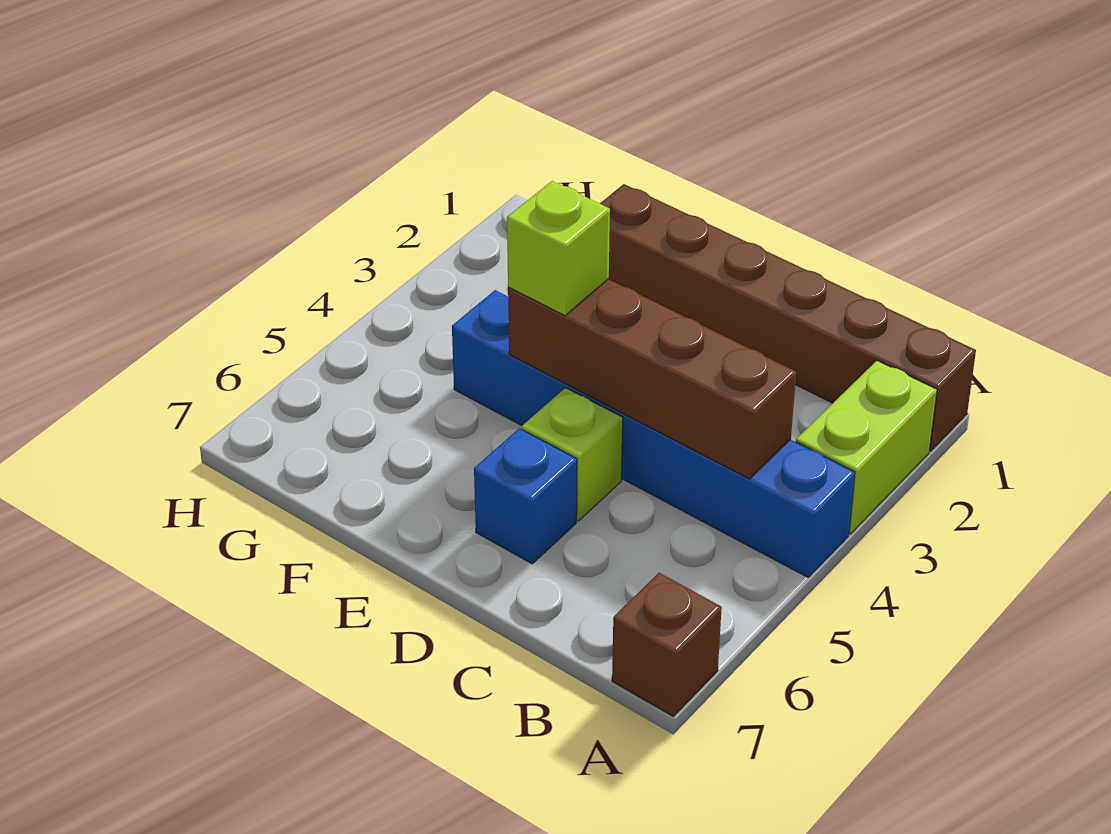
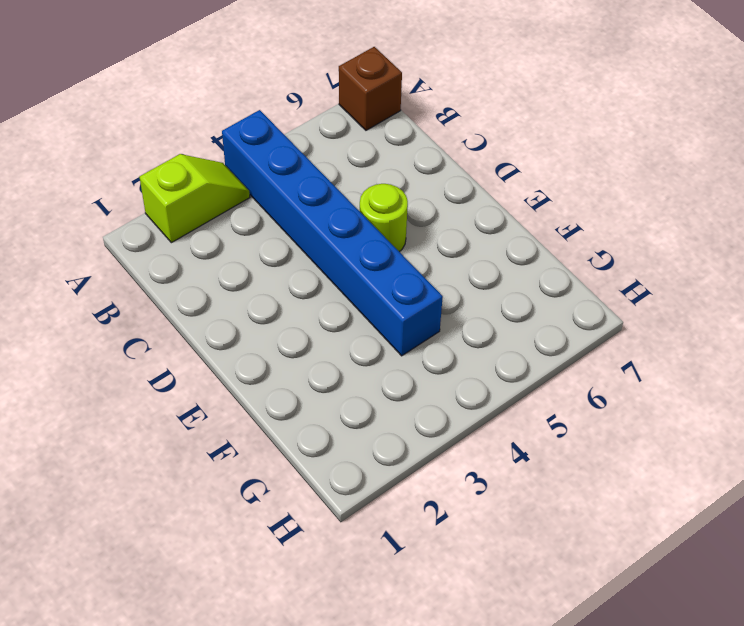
lime slope A2:A3 level 1 top 2 -> lime brick A2:A3 level 1
lime round brick D5 level 1 -> lime brick D5 level 1
none -> brown brick A1:F1 level 1
none -> blue brick D6 level 1

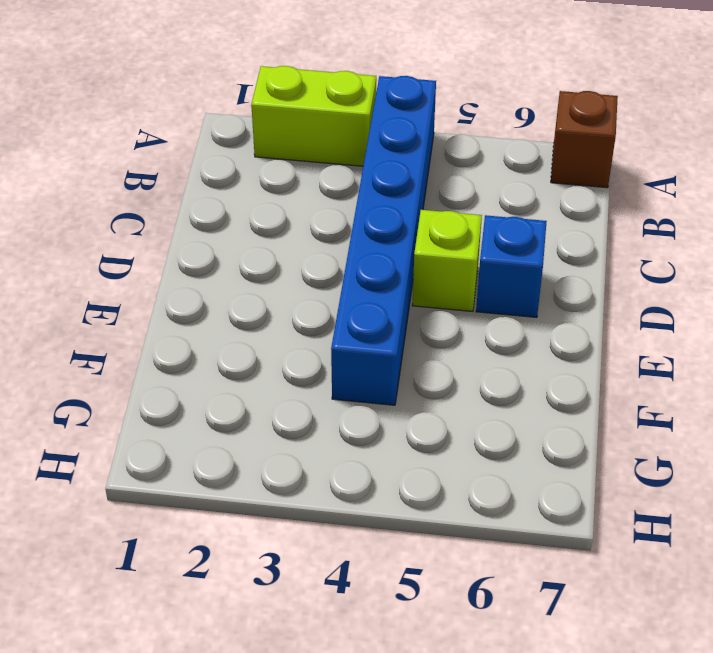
none -> brown brick A1:F1 level 1
none -> brown brick B4:E4 level 2

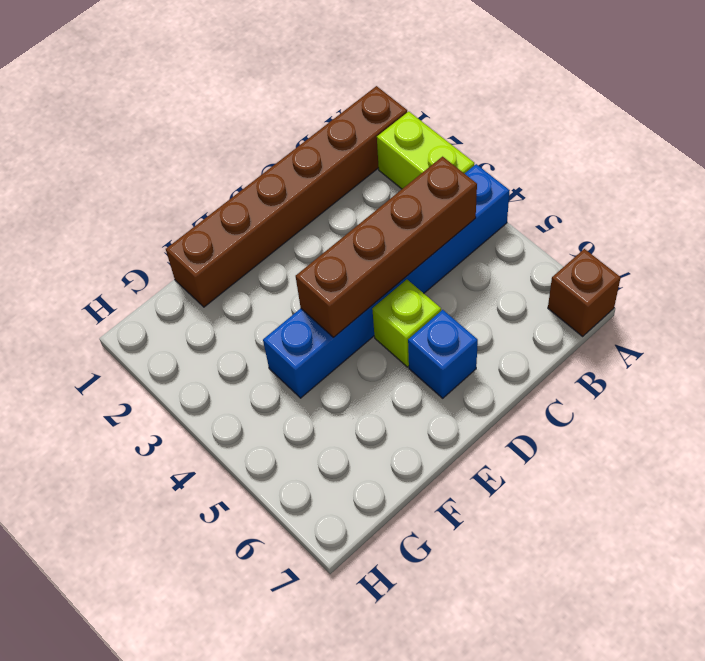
none -> lime brick E4 level 3

